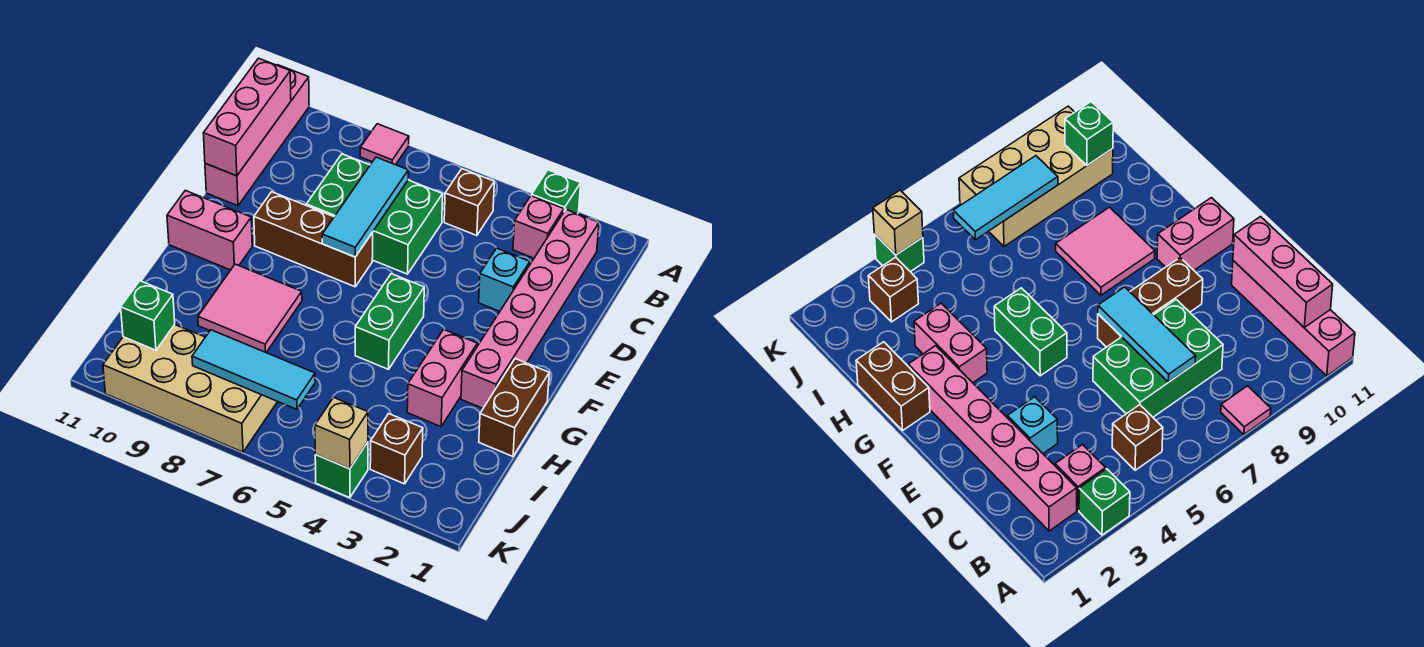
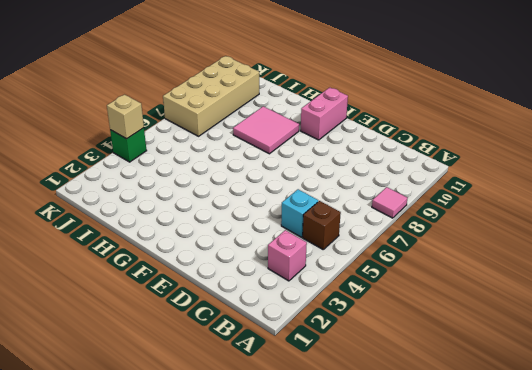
cyan brick C5 level 1 -> cyan brick D3 level 1
none -> green brick A3 level 1
none -> pink brick A11:D11 level 1
none -> pink brick B2:G2 level 1

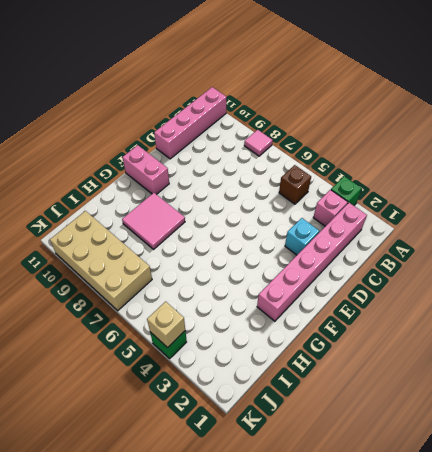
none -> green brick C6:D8 level 1
none -> brown brick E7:E9 level 1
none -> green brick F5:G5 level 1

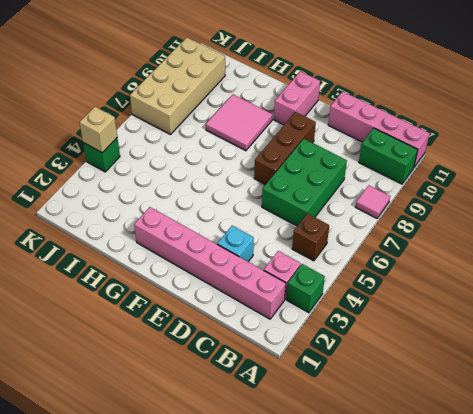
green brick A10:B10 level 1 -> green brick F5:G5 level 1
none -> brown brick G1:H1 level 1
none -> pink brick G3:H3 level 1
none -> brown brick J3 level 1

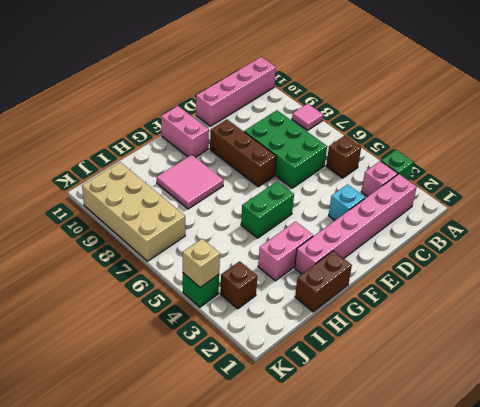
none -> pink brick B11:D11 level 2
none -> cyan tile C7:E7 level 2
none -> cyan tile J6:J8 level 2

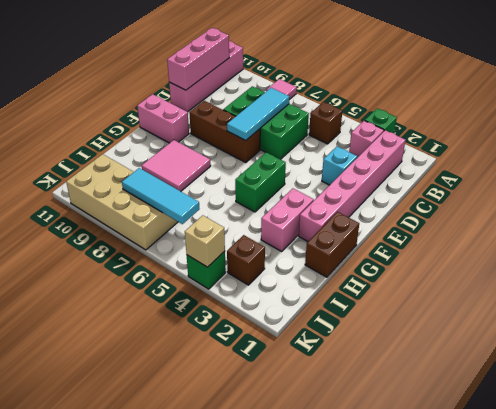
none -> green brick J10 level 2

